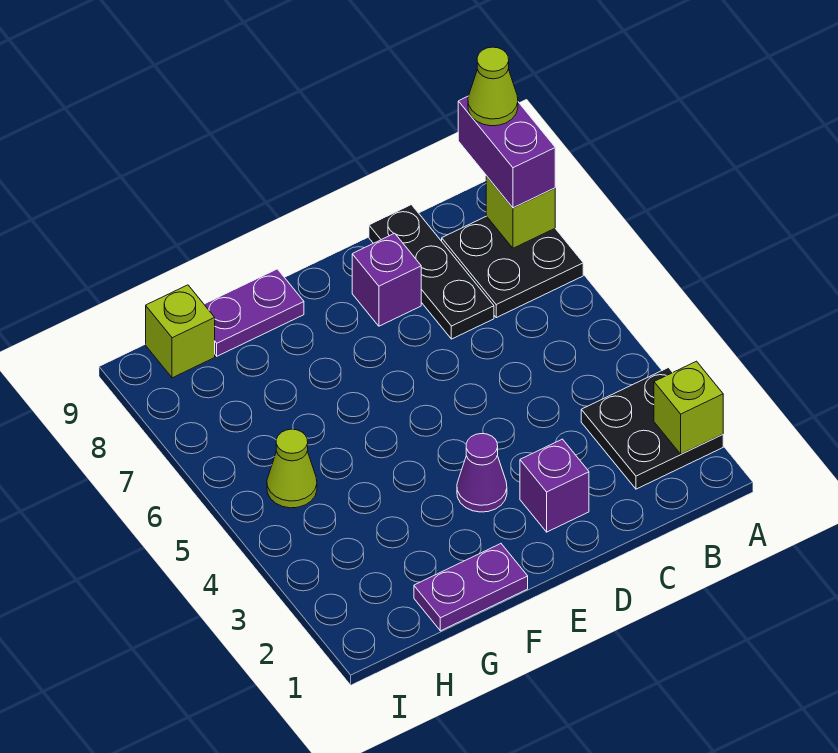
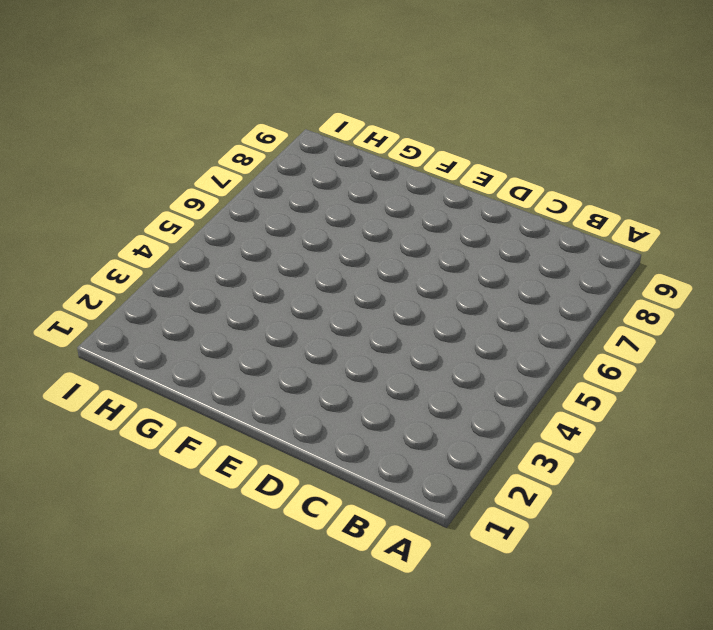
none -> black plate A2:B3 level 1
none -> black plate A7:B8 level 1
none -> black plate C7:C9 level 1

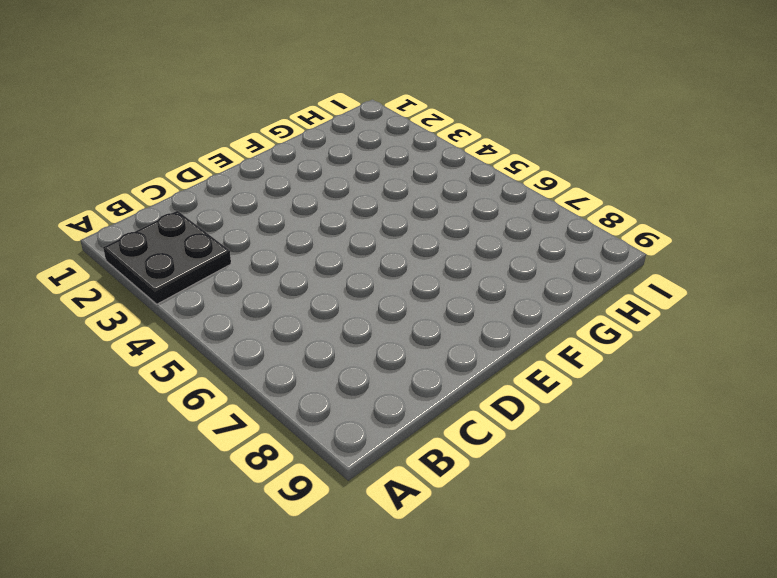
none -> black plate A7:B8 level 1
none -> black plate C7:C9 level 1
none -> purple brick D2 level 1

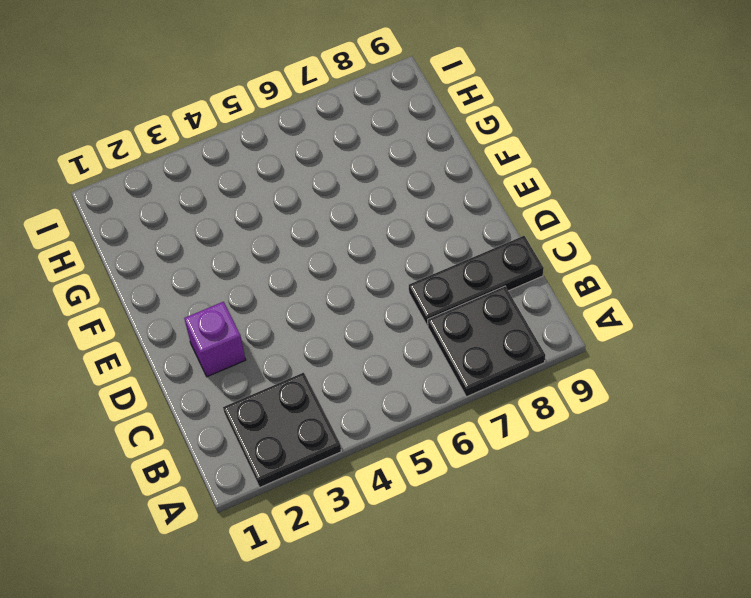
none -> purple brick D8 level 1
none -> purple cone E3 level 1
none -> purple plate F1:G1 level 1

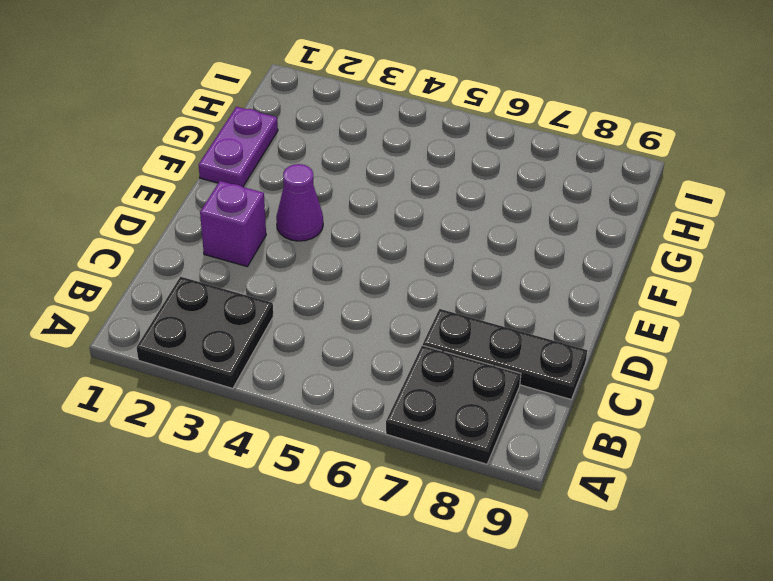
none -> purple brick D8 level 1
none -> purple plate F9:G9 level 1
none -> lime cone H5 level 1

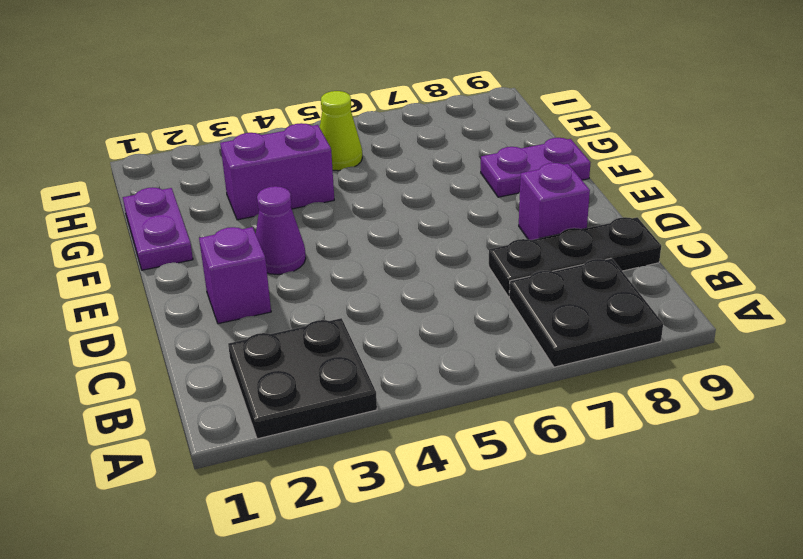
purple plate F8:F9 level 1 -> purple plate F9:G9 level 1
purple brick G3:G4 level 1 -> purple brick A8:A9 level 3
none -> lime brick H9 level 1
none -> lime brick A2 level 2
none -> lime brick A8 level 2

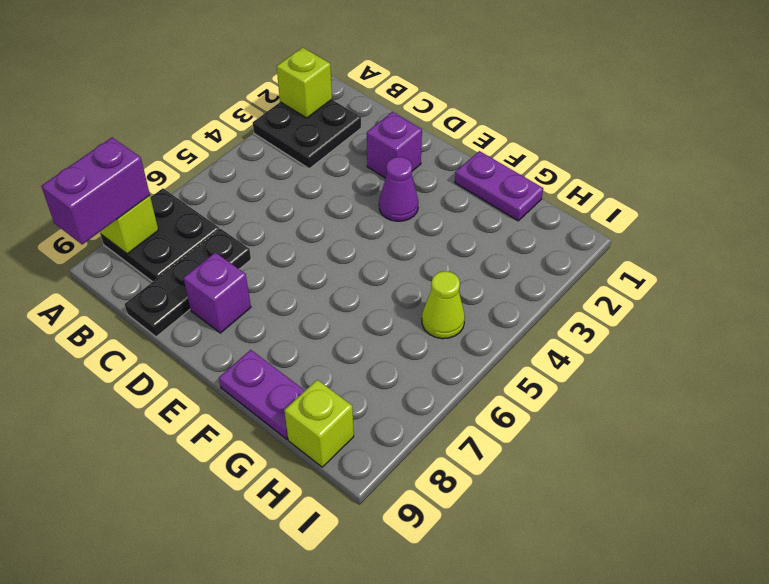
none -> lime cone A9 level 4

